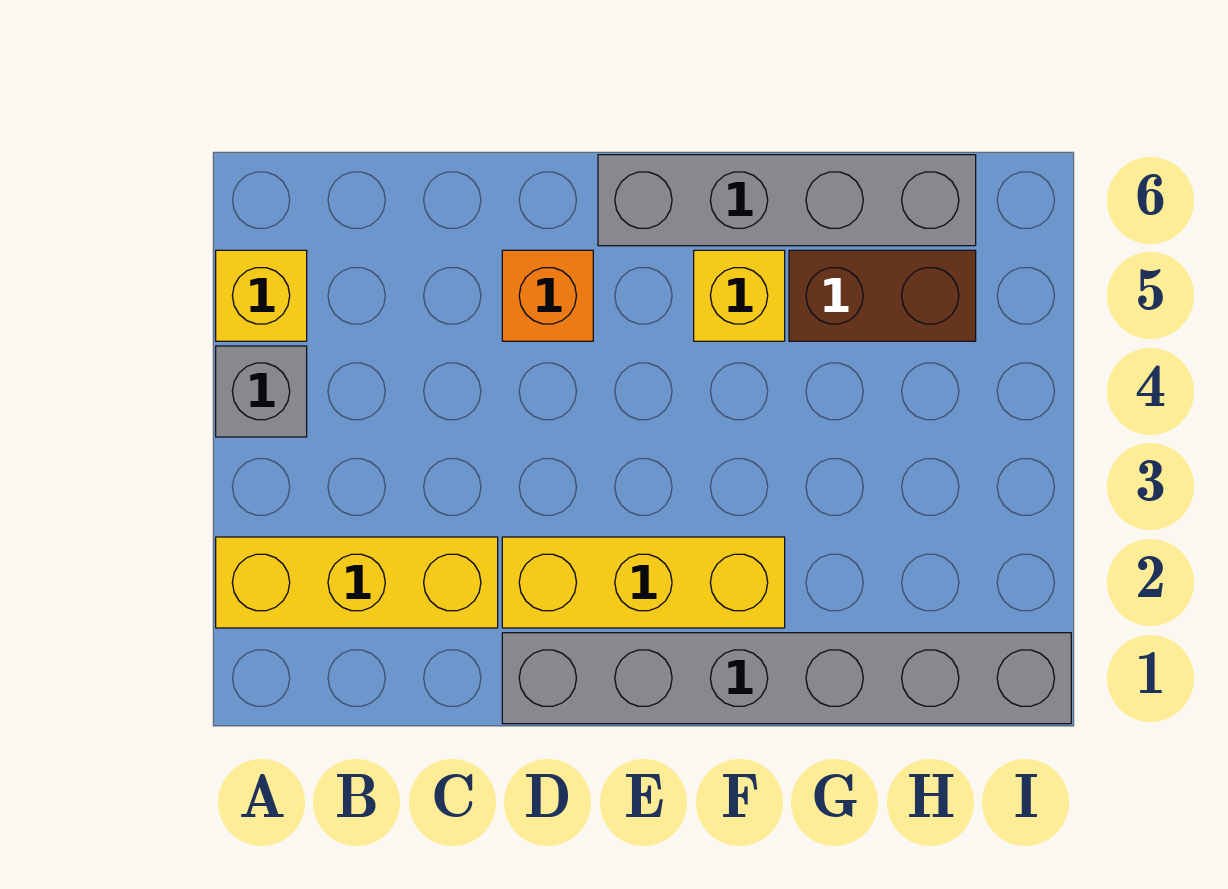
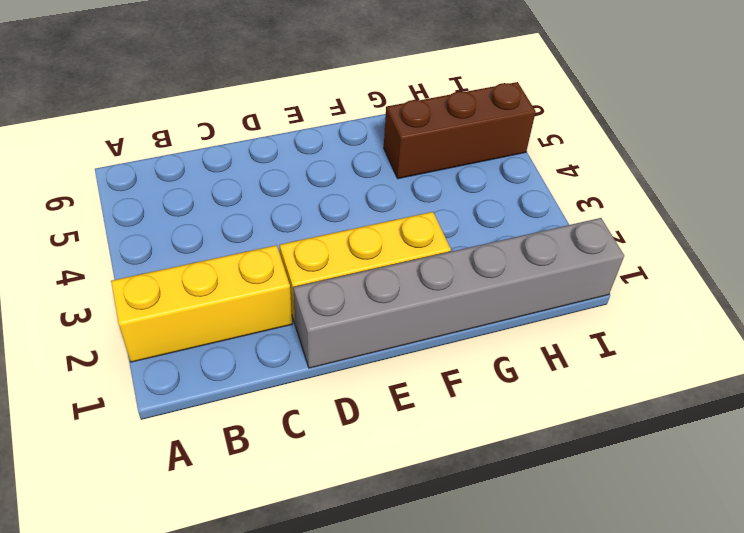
brown brick G5:I5 level 1 -> brown brick G5:H5 level 1
none -> grey brick A4 level 1
none -> yellow brick A5 level 1

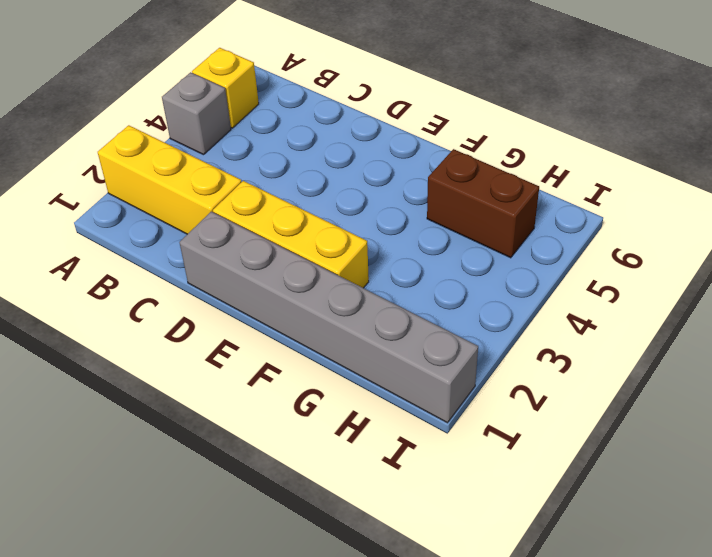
none -> orange brick D5 level 1
none -> grey brick E6:H6 level 1

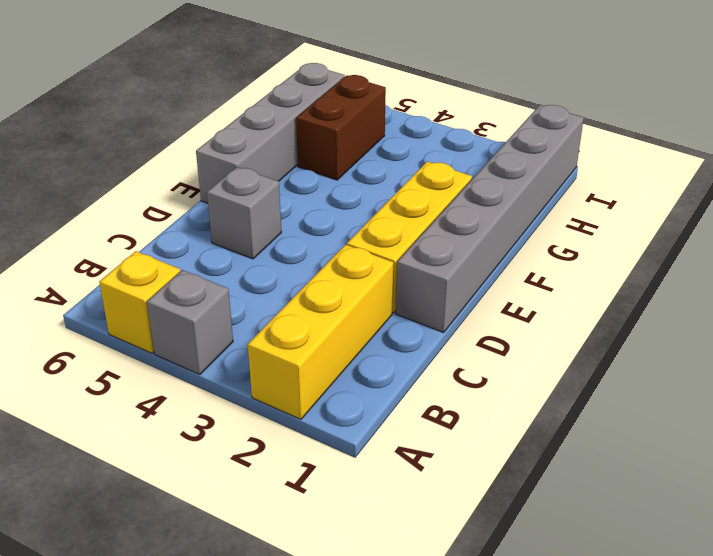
grey brick D5 level 1 -> orange brick D5 level 1
none -> yellow brick F5 level 1

